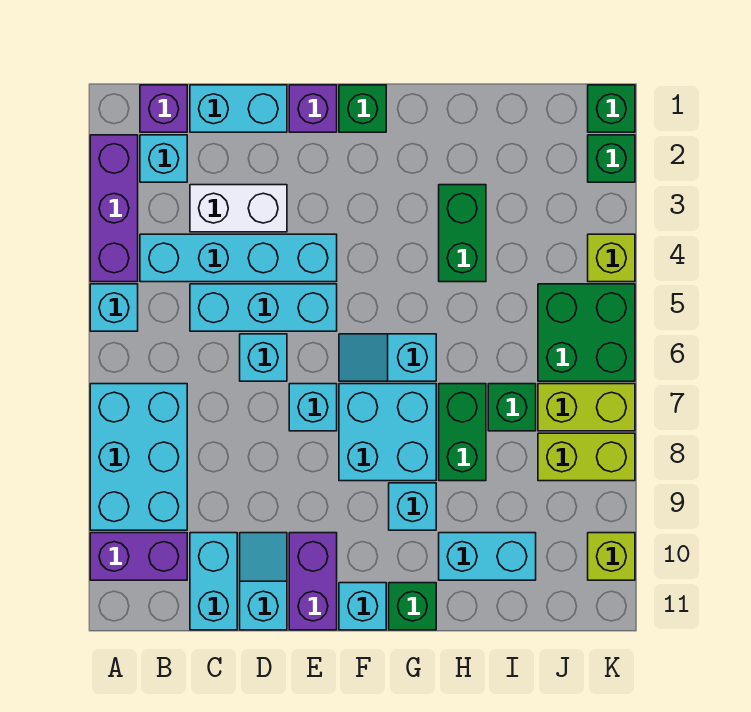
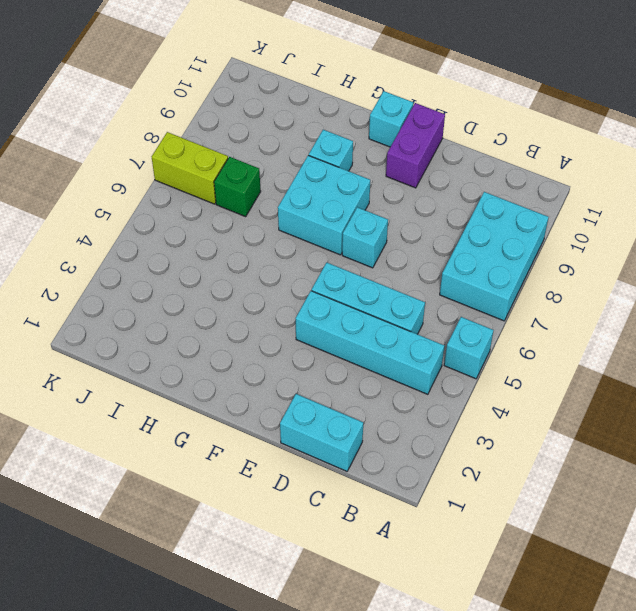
none -> purple brick A2:A4 level 1
none -> purple brick A10:B10 level 1
none -> purple brick B1 level 1
none -> cyan brick B2 level 1

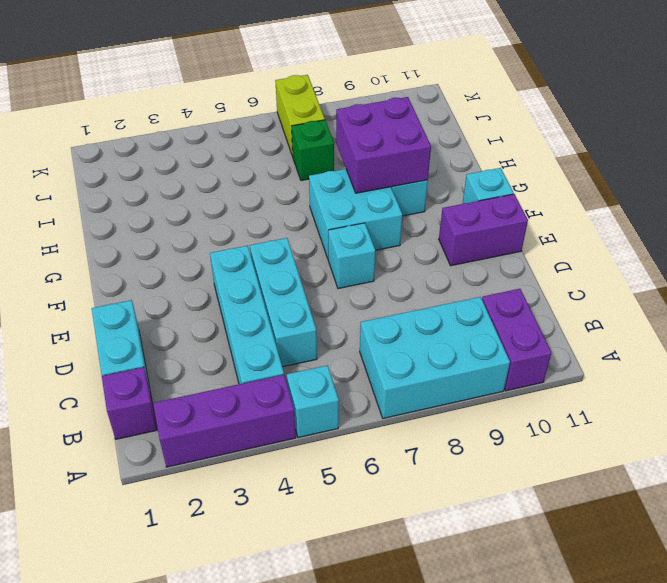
purple brick G8:H9 level 2 -> none
none -> cyan brick B2 level 1
none -> white brick C3:D3 level 1
none -> cyan brick C10:C11 level 1
none -> cyan brick D6 level 1

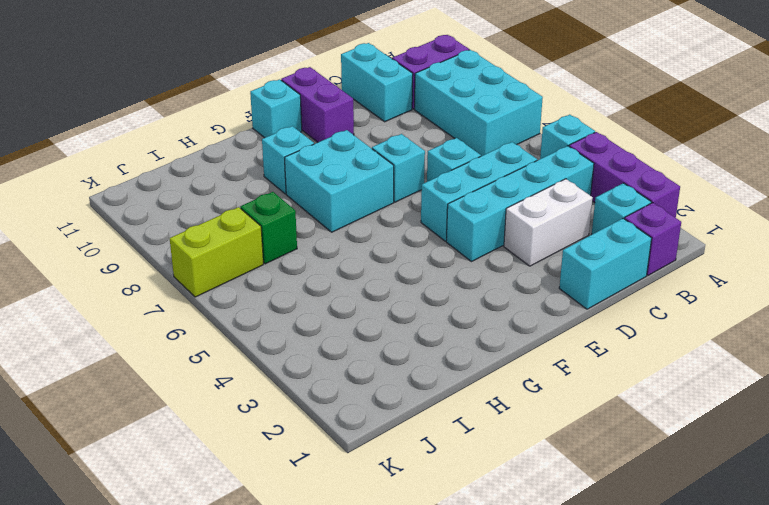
none -> cyan slope D10:D11 level 1 top 11
none -> purple brick E1 level 1
none -> green brick F1 level 1
none -> cyan slope F6:G6 level 1 top G

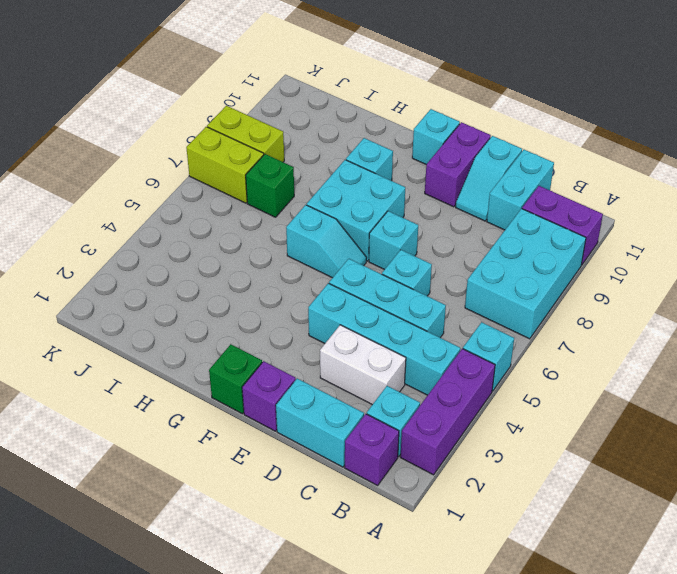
none -> green brick G11 level 1
none -> green brick H3:H4 level 1
none -> green brick H7:H8 level 1
none -> cyan brick H10:I10 level 1

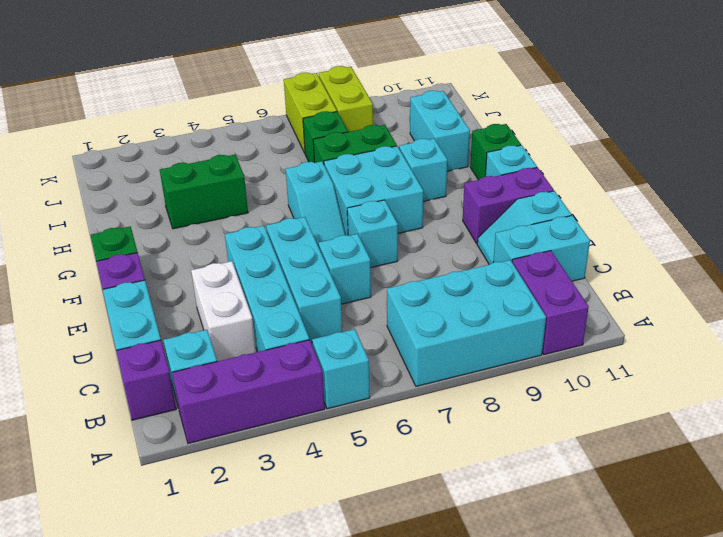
none -> green brick J5:K6 level 1
none -> green brick K1 level 1
none -> green brick K2 level 1
none -> lime brick K4 level 1

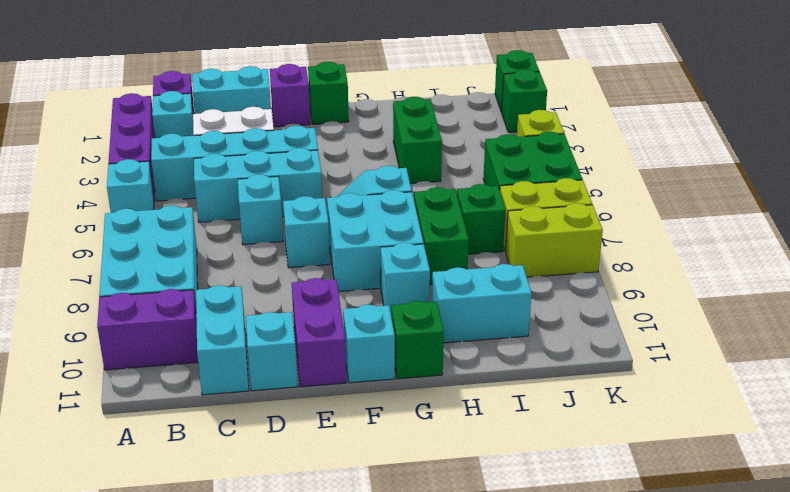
none -> lime brick K10 level 1

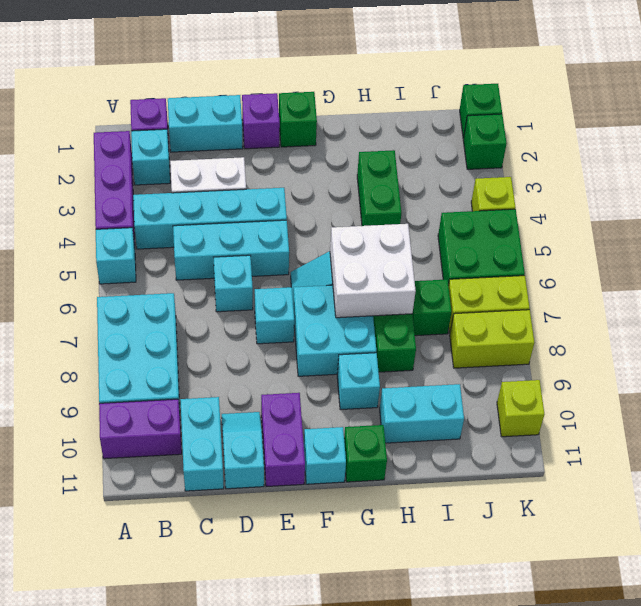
white brick G6:H7 level 2 -> none

